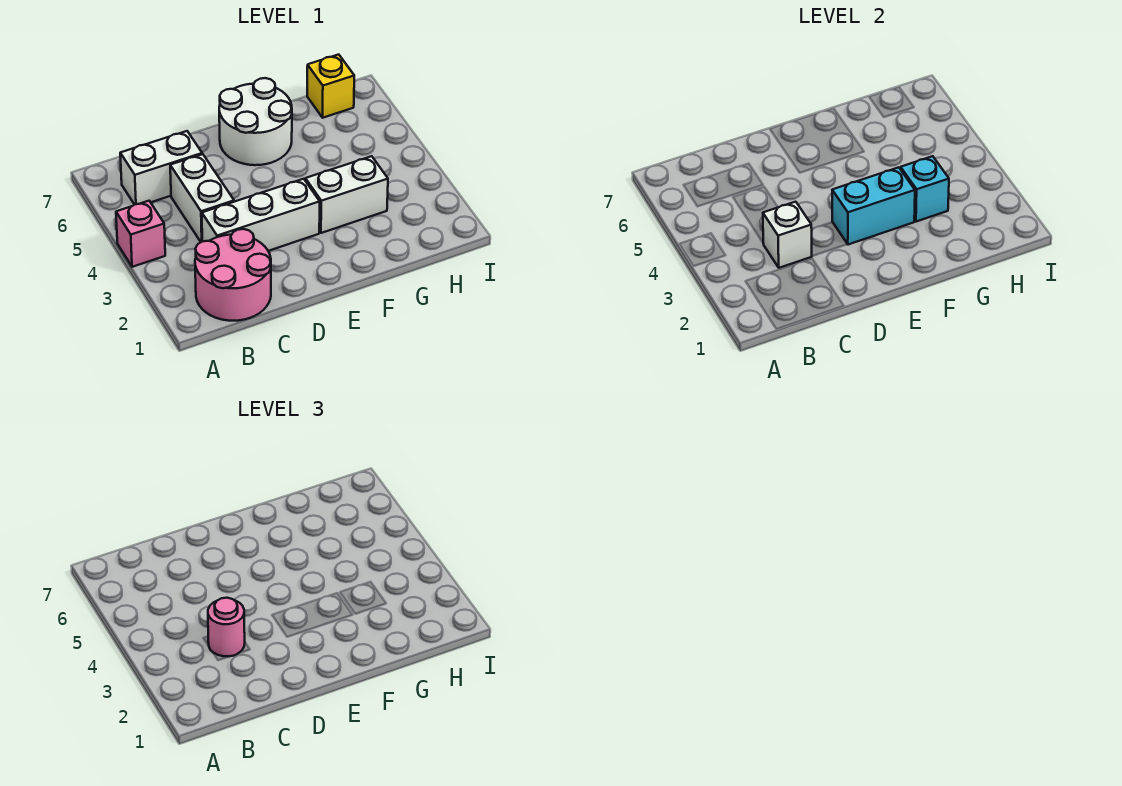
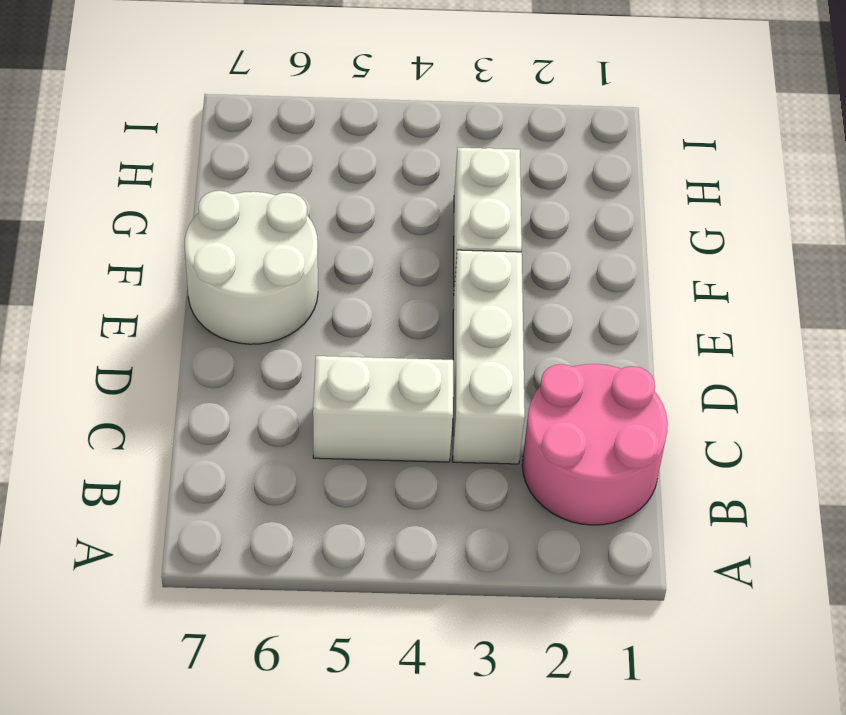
none -> pink brick A4 level 1
none -> white brick B6:C6 level 1
none -> yellow brick H7 level 1

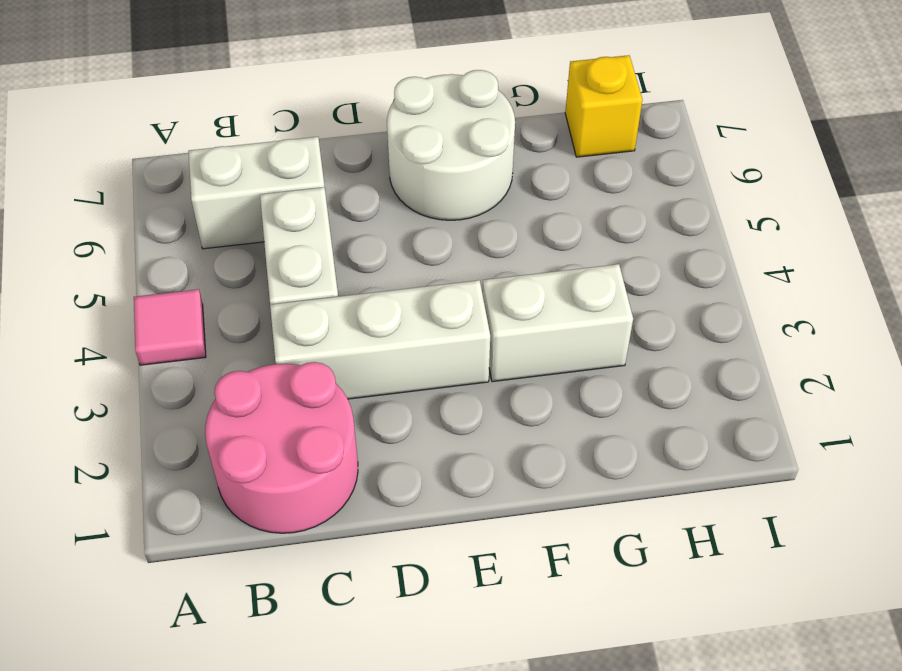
pink tile A4 level 1 -> pink brick A4 level 1
none -> white brick C3 level 2
none -> cyan brick E3:F3 level 2
none -> cyan brick G3 level 2

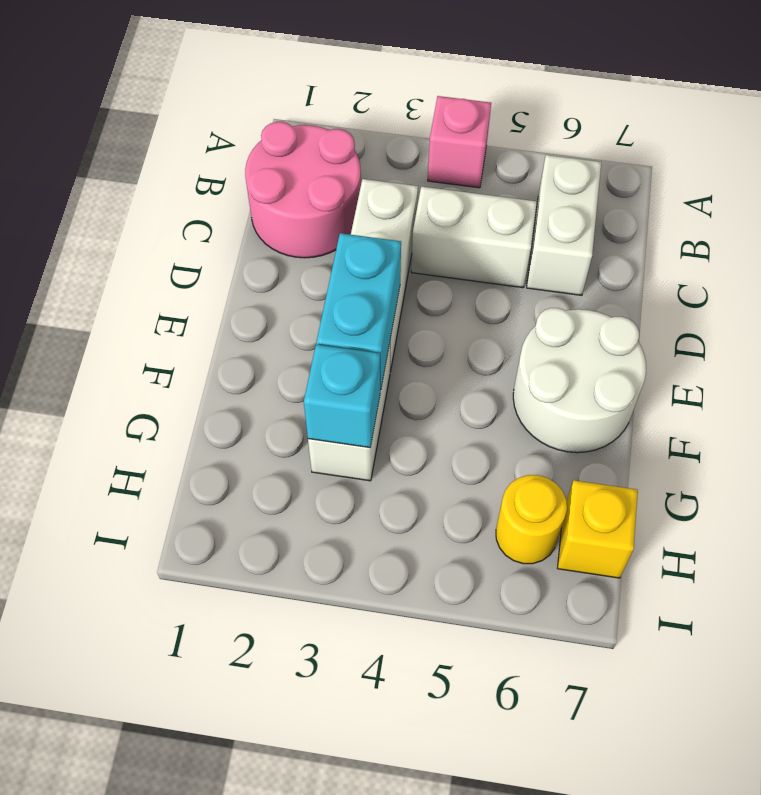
yellow round brick H6 level 1 -> none
none -> white brick C3 level 2
none -> pink round brick C3 level 3

